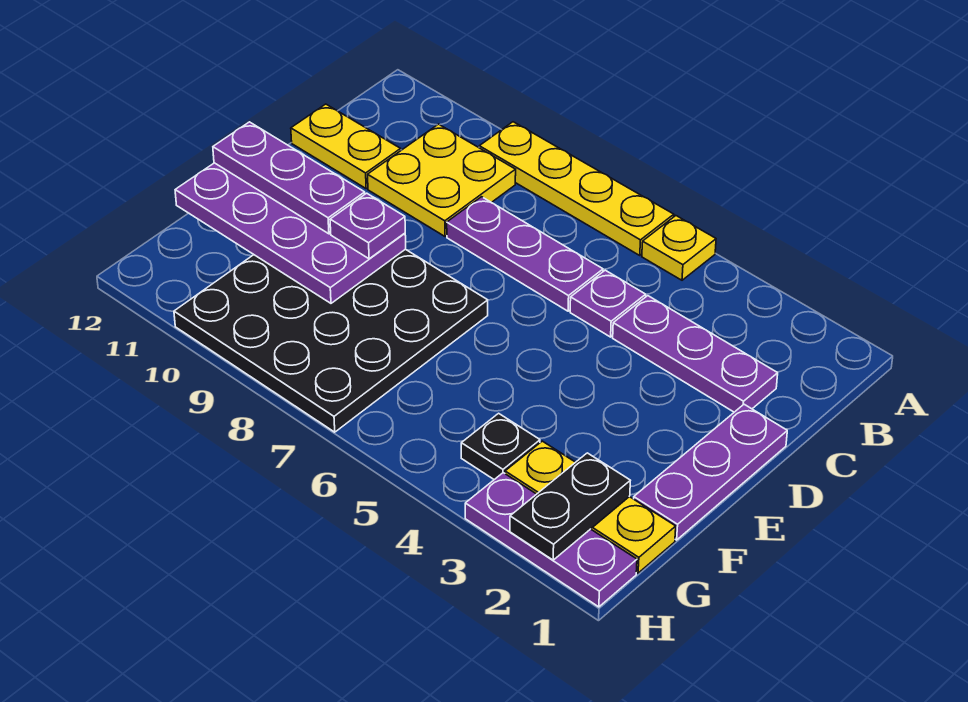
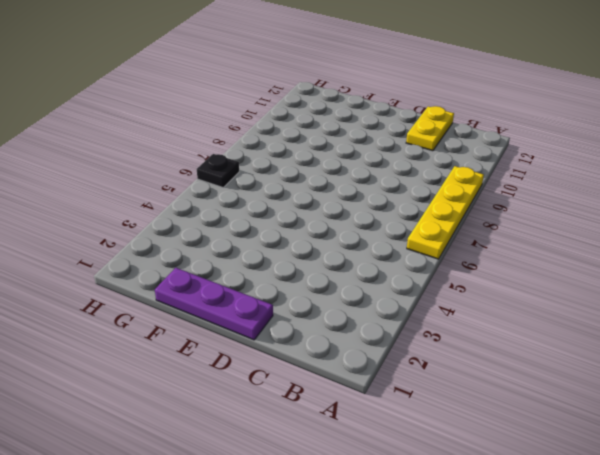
black plate H6 level 1 -> black plate G4 level 1
none -> yellow plate A5 level 1
none -> yellow plate B9:C10 level 1
none -> purple plate C2:C4 level 1

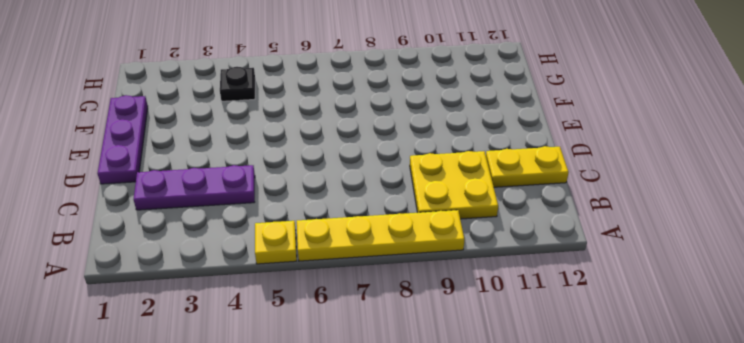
none -> purple plate C5 level 1
none -> purple plate C6:C8 level 1
none -> black plate E7:H10 level 1

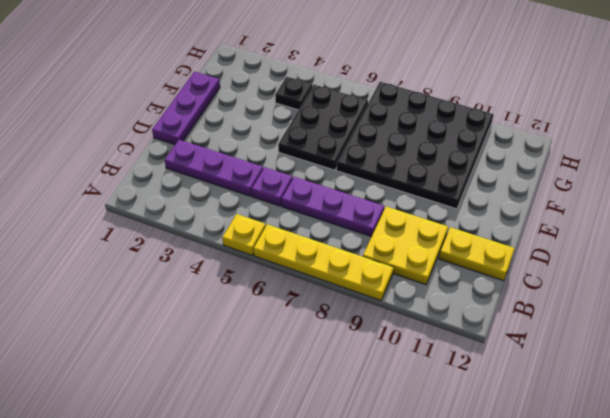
black plate E5:G6 level 1 -> none
none -> yellow plate G1:G3 level 1
none -> purple plate H1:H3 level 1
none -> purple plate E9:F12 level 2

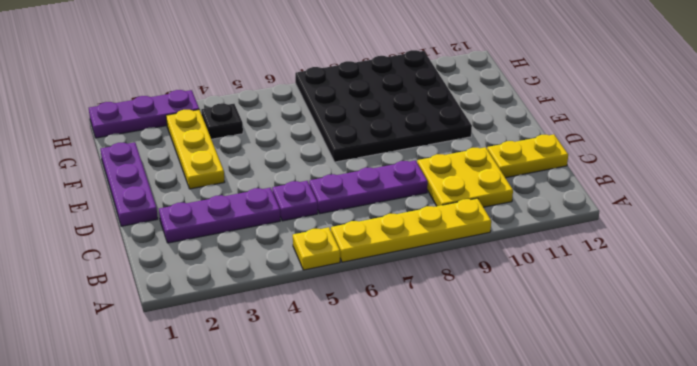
yellow plate E3:G3 level 1 -> yellow plate G1:G3 level 1
none -> purple plate E9:F12 level 2
none -> black plate G2:H2 level 2
none -> purple plate E9 level 3

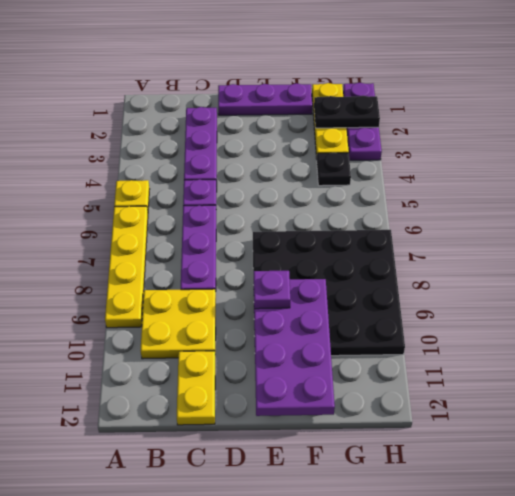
none -> purple plate E10:E12 level 3

